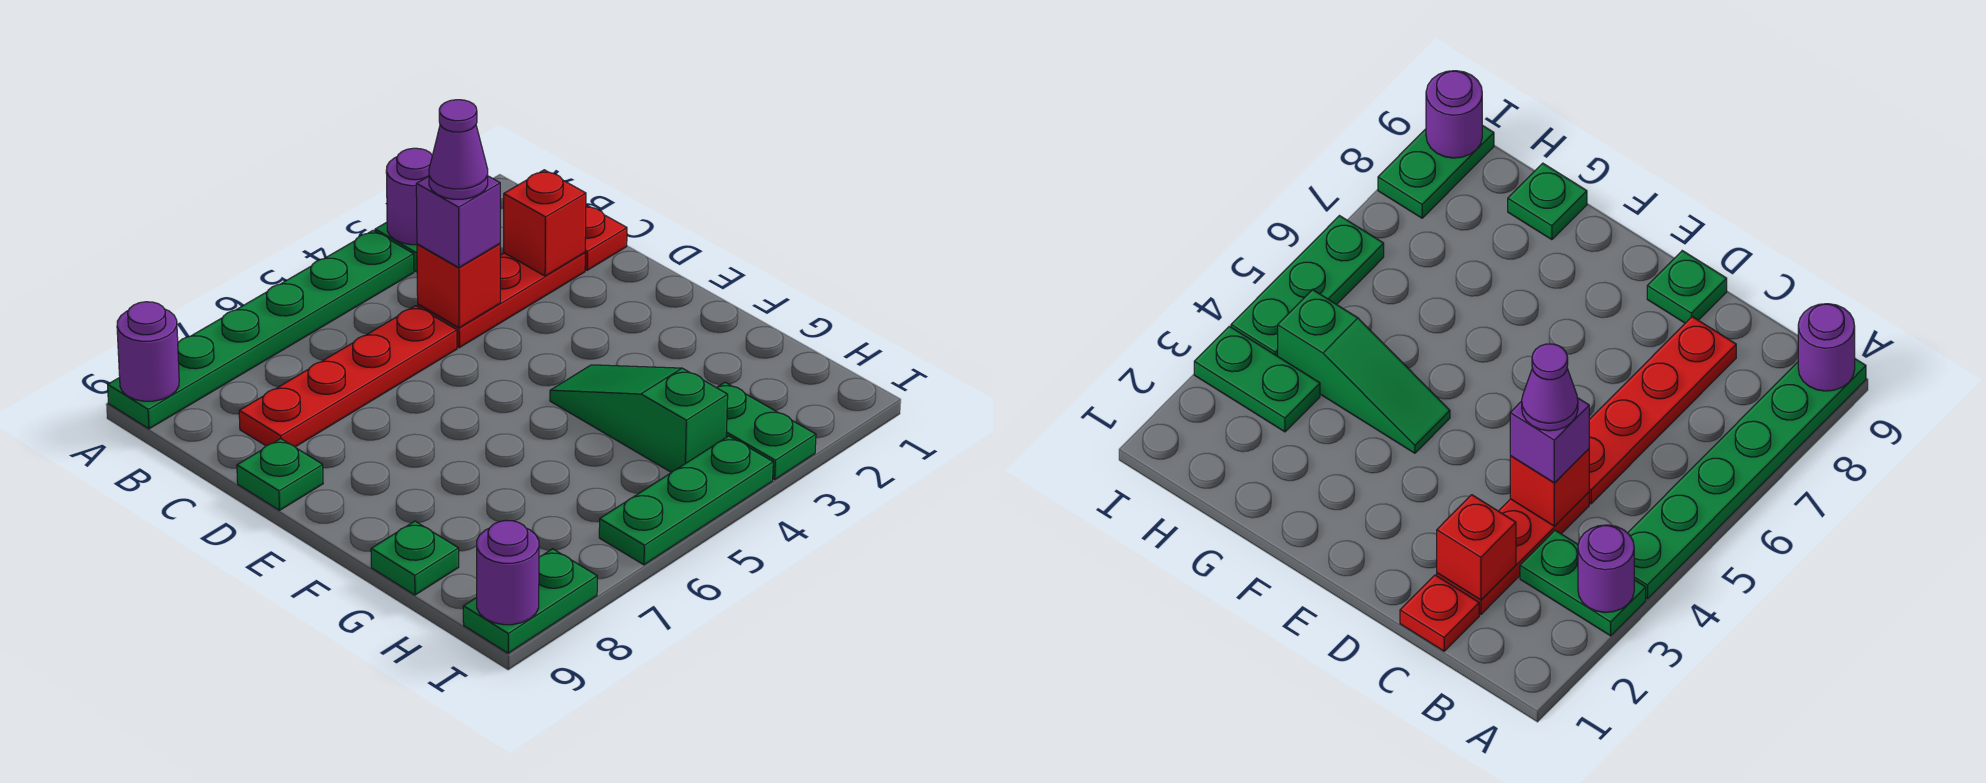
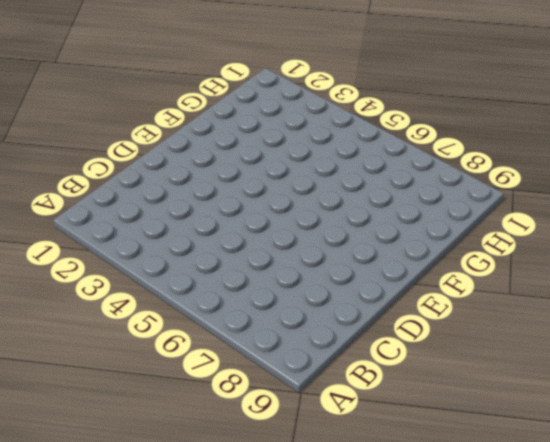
none -> green plate A3:B3 level 1
none -> green plate A4:A9 level 1
none -> red plate C1 level 1

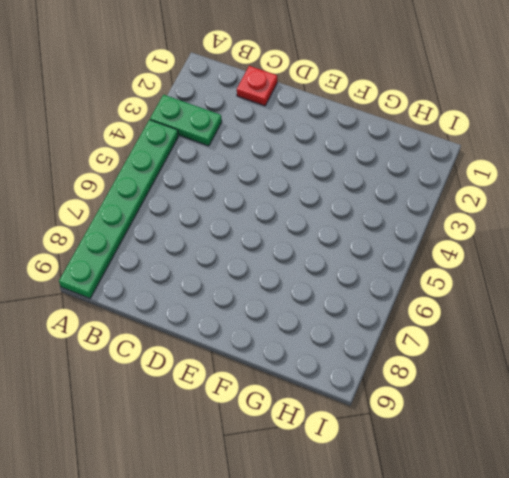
none -> red plate C2:C4 level 1
none -> red plate C5:C8 level 1
none -> green plate D9 level 1

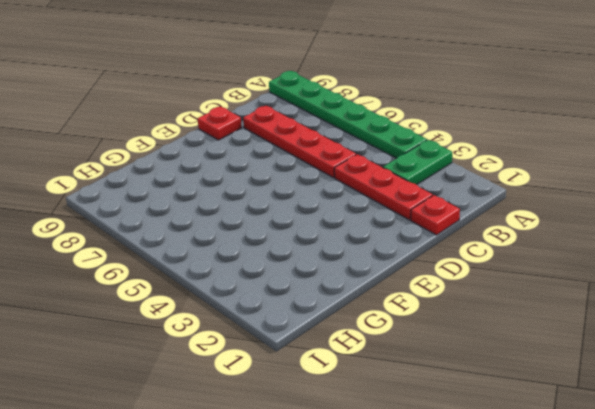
red plate D9 level 1 -> green plate D9 level 1
none -> green slope F4:H4 level 1 top H
none -> green plate G9 level 1
none -> green plate H3:I3 level 1

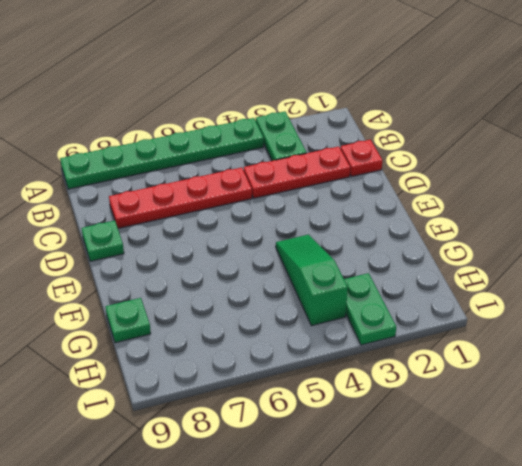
none -> green plate I4:I6 level 1
none -> green plate I8:I9 level 1
none -> purple round brick A3 level 2

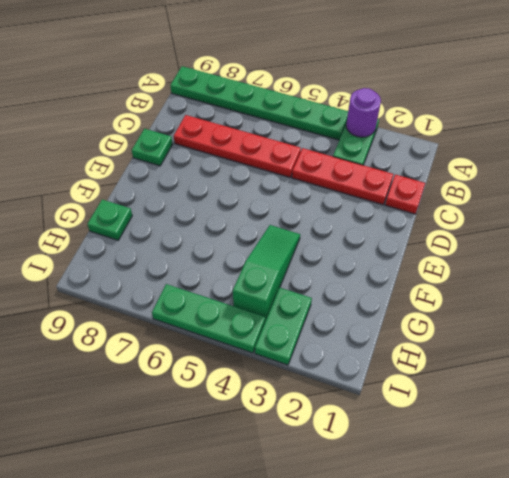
none -> green plate I8:I9 level 1
none -> purple round brick A9 level 2
none -> red brick C2 level 2

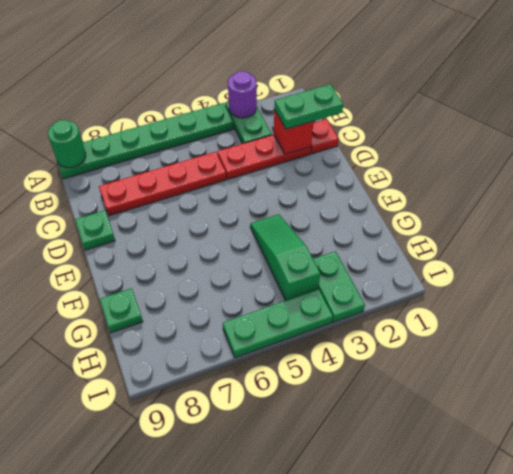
green round brick A9 level 2 -> purple round brick A9 level 2
green plate C1:C2 level 3 -> green plate I8:I9 level 1
none -> red brick C4 level 2
none -> purple round brick I9 level 2
none -> purple brick C4 level 3

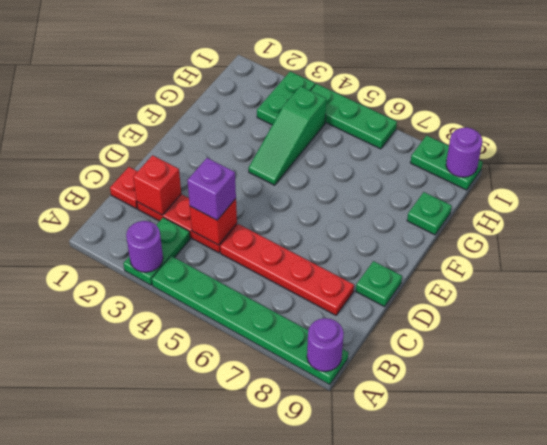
none -> purple cone C4 level 4

